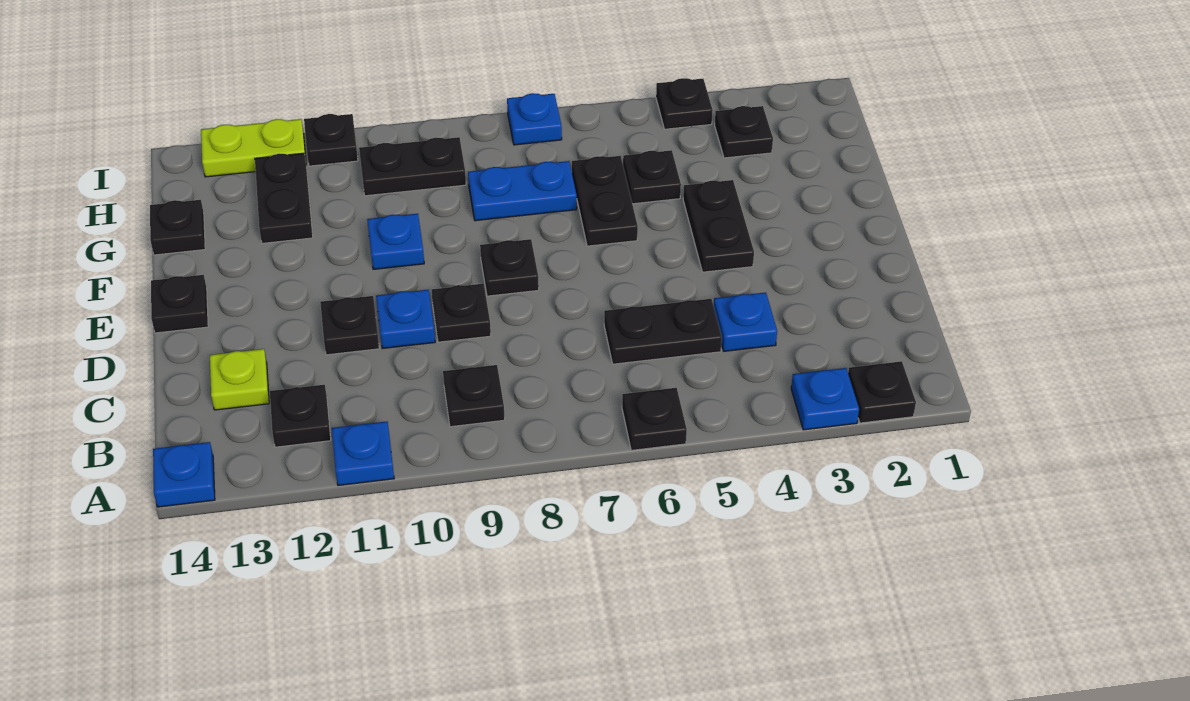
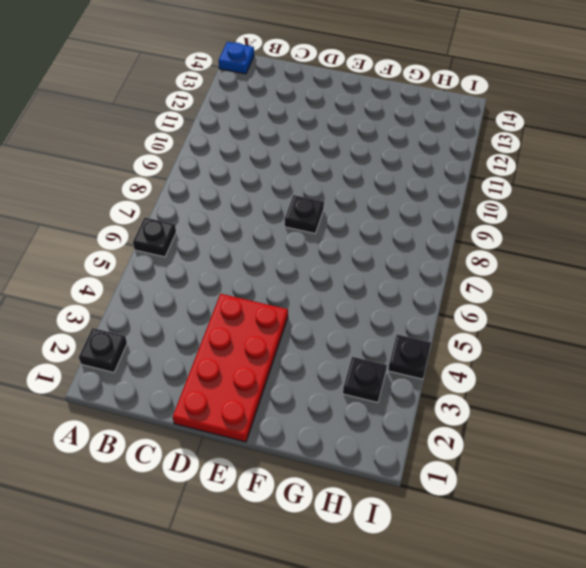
red plate D1:E4 level 1 -> black plate E4:F4 level 1
none -> blue plate A3 level 1
none -> blue plate A11 level 1
none -> black plate B9 level 1

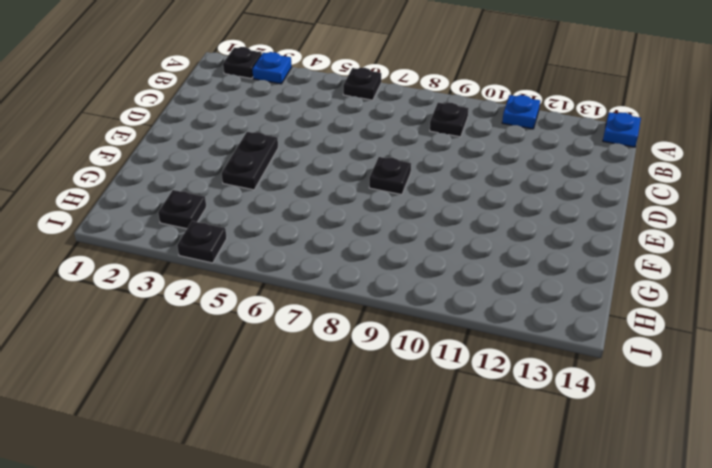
none -> black plate B12 level 1
none -> blue plate C4 level 1
none -> black plate C5:C6 level 1

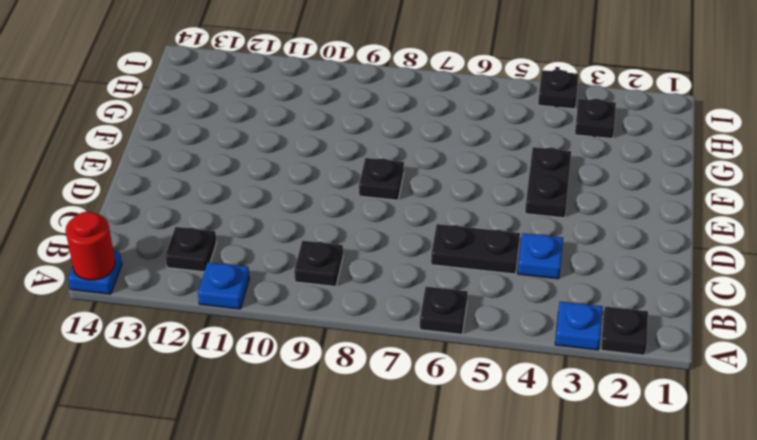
red round brick A14 level 2 -> none
none -> lime plate C13 level 1
none -> black plate D9 level 1
none -> blue plate D10 level 1

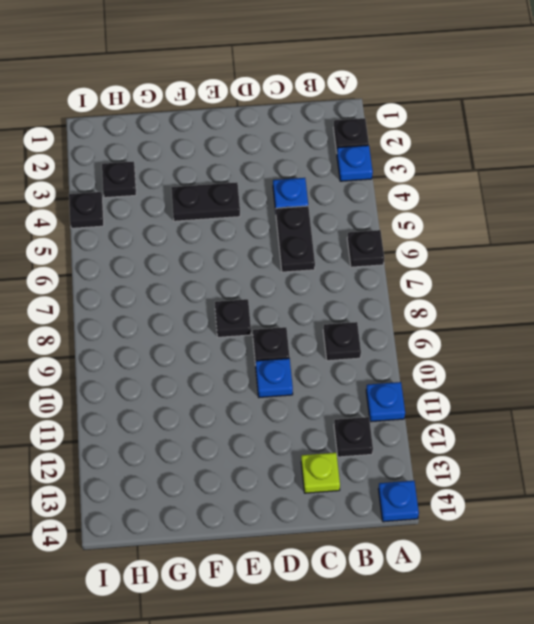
none -> black plate D11 level 1
none -> black plate E14 level 1
none -> black plate F6:G6 level 1

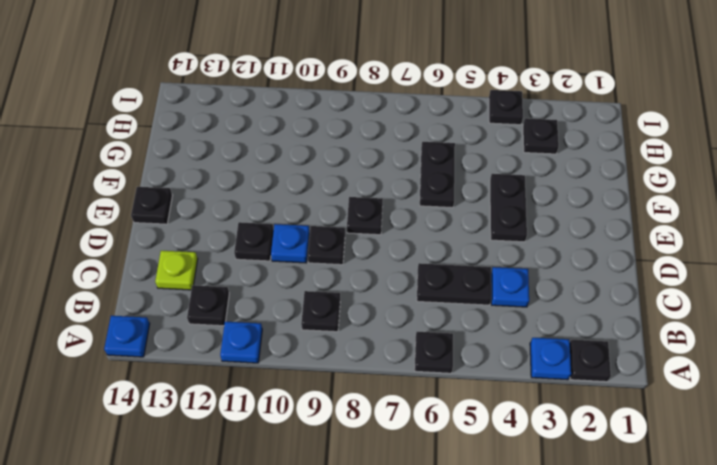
none -> blue plate F10 level 1
none -> black plate G5 level 1
none -> blue plate G7:G8 level 1

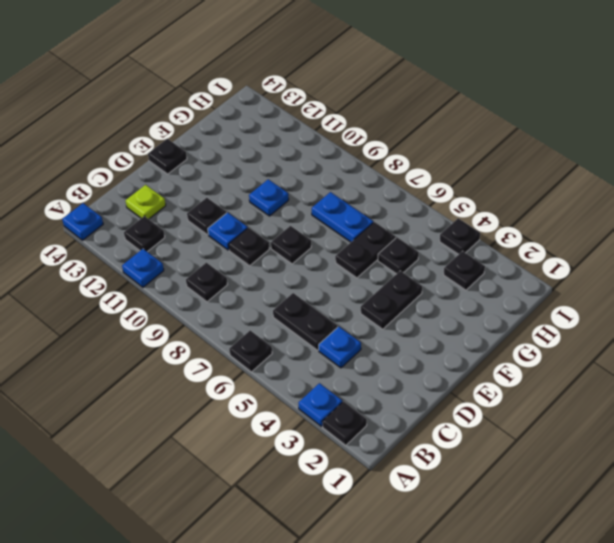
none -> black plate G12:H12 level 1
none -> black plate G14 level 1
none -> black plate H9:H10 level 1

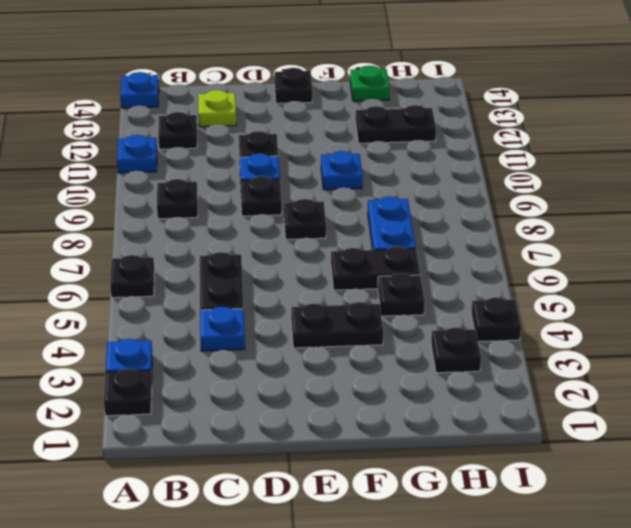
green plate G14 level 1 -> black plate G14 level 1
none -> black plate H9:H10 level 1
none -> blue plate I7 level 1
none -> black plate I11 level 1

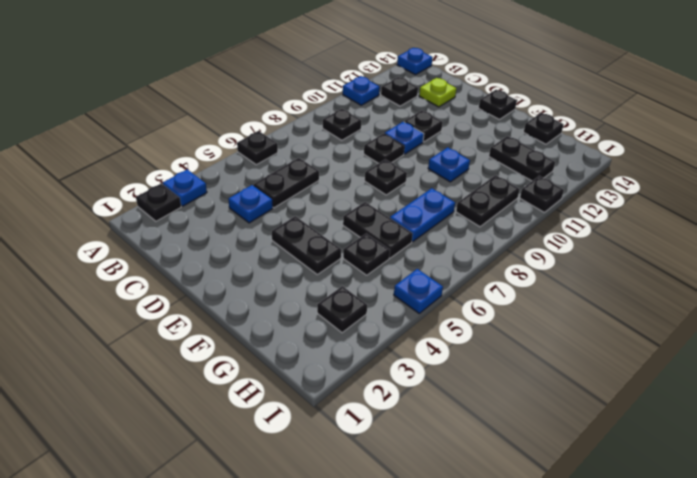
blue plate I5 level 1 -> blue plate I7 level 1
none -> black plate I4 level 1
none -> lime plate I12:I13 level 1

